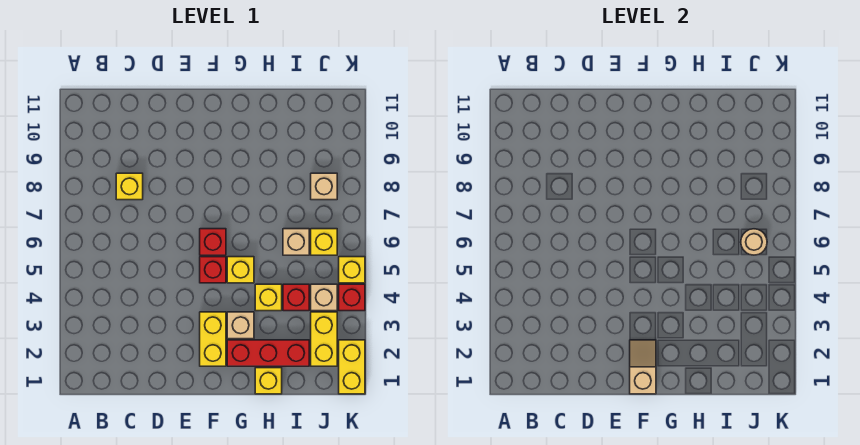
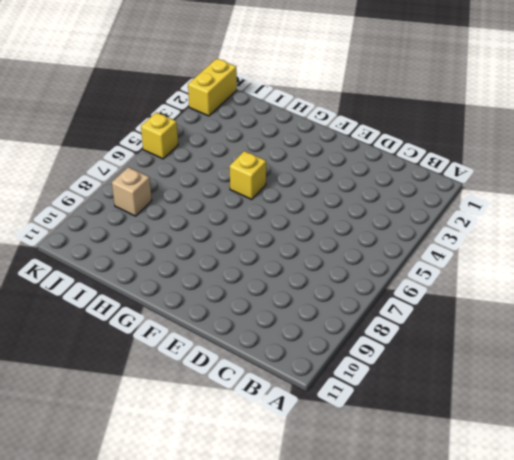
none -> yellow brick C8 level 1
none -> yellow brick F2:F3 level 1
none -> red brick F5 level 1

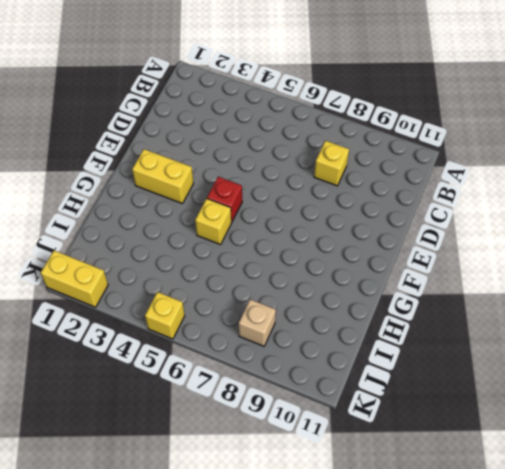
none -> red brick F6 level 1
none -> red brick G2:I2 level 1
none -> tan brick G3 level 1

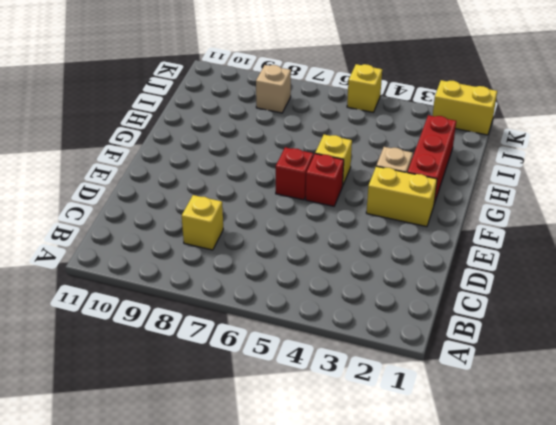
none -> yellow brick H1 level 1
none -> yellow brick H4 level 1
none -> red brick I4 level 1

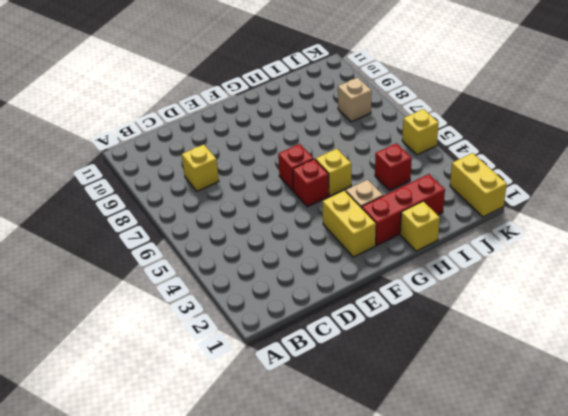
none -> yellow brick H4 level 1
none -> tan brick I6 level 1
none -> yellow brick J2:J3 level 1

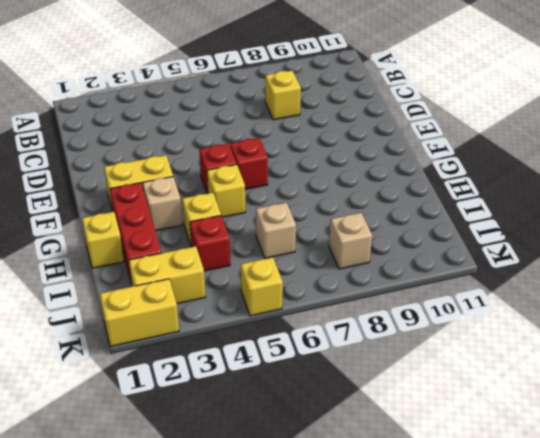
none -> tan brick J4 level 1
none -> yellow brick J6 level 1
none -> red brick K4 level 1

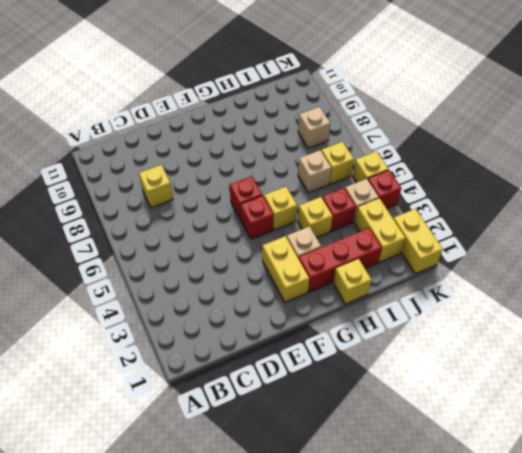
none -> tan slope F1:F2 level 2 top 1
none -> tan round brick J6 level 2

